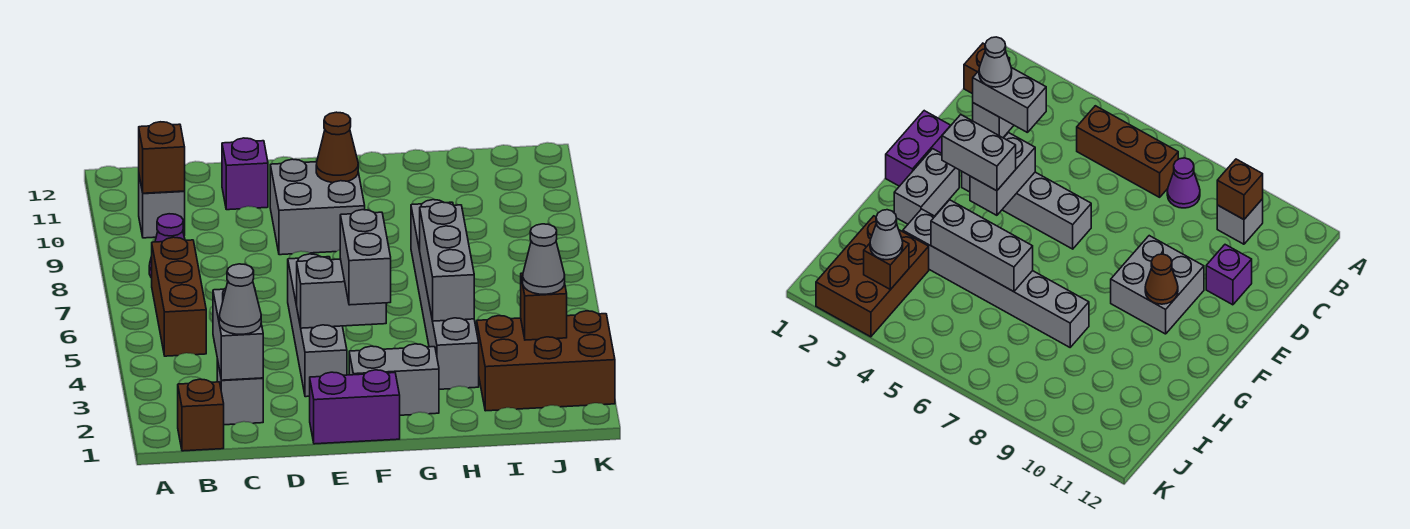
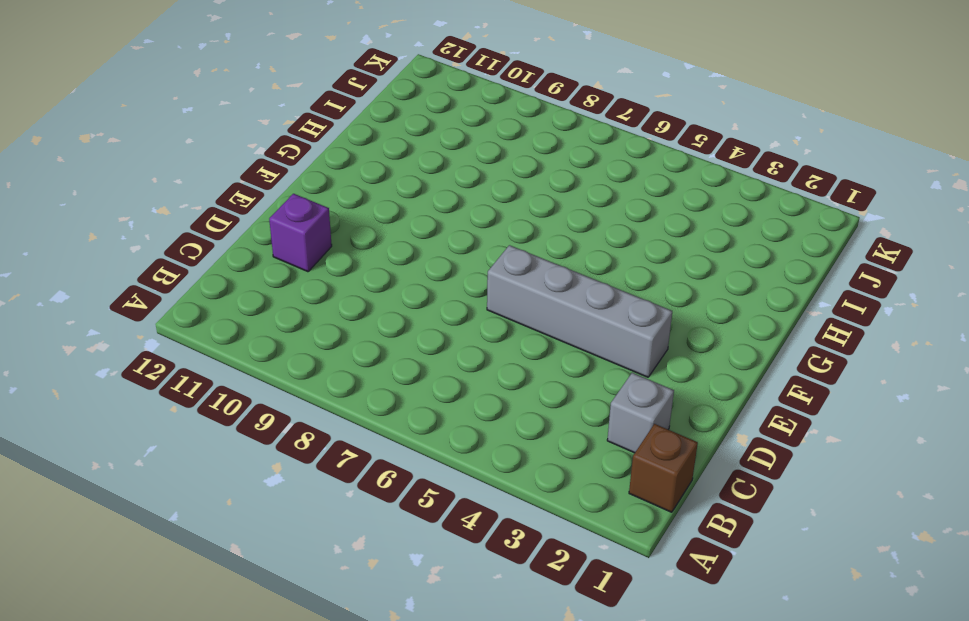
none -> brown brick B5:B7 level 1
none -> purple cone B8 level 1
none -> grey brick B10 level 1

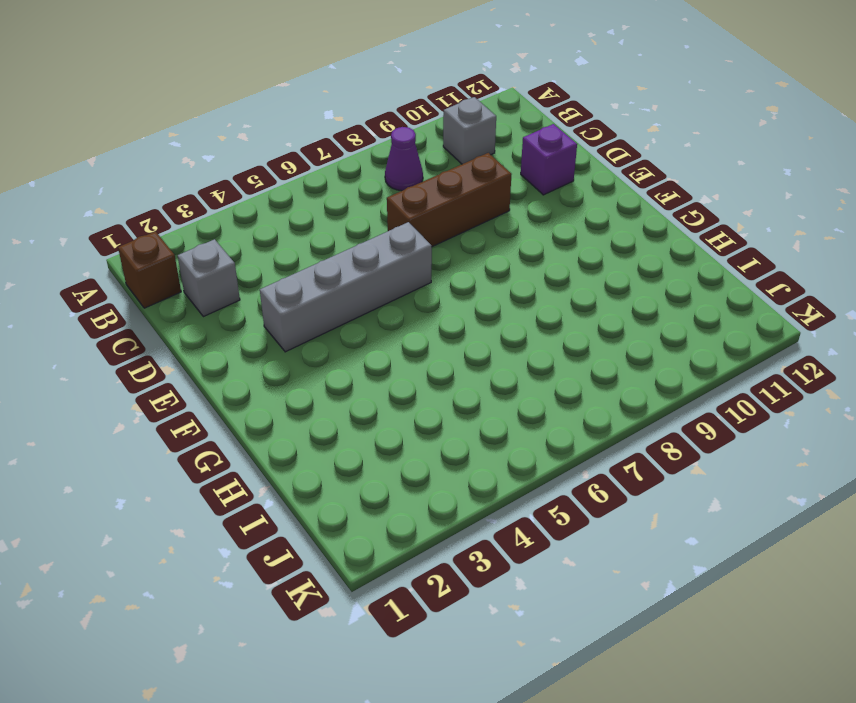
brown brick D7:D9 level 1 -> brown brick B5:B7 level 1
none -> purple brick E1:F1 level 1
none -> grey brick E9:F10 level 1
none -> grey brick F2:G2 level 1

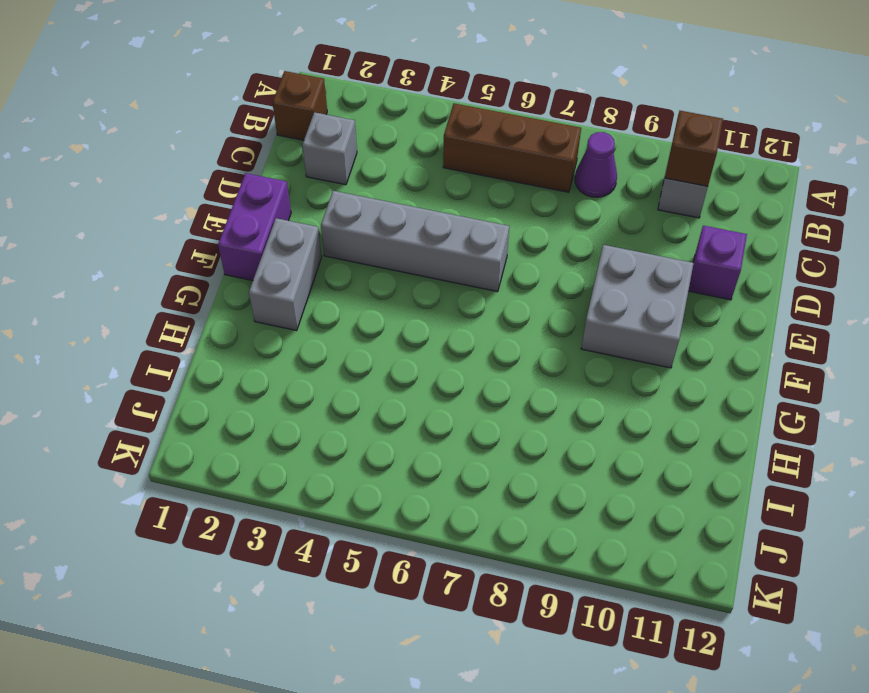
none -> grey brick H3:H8 level 1
none -> brown brick I2:K3 level 1
none -> grey brick C2:C3 level 2

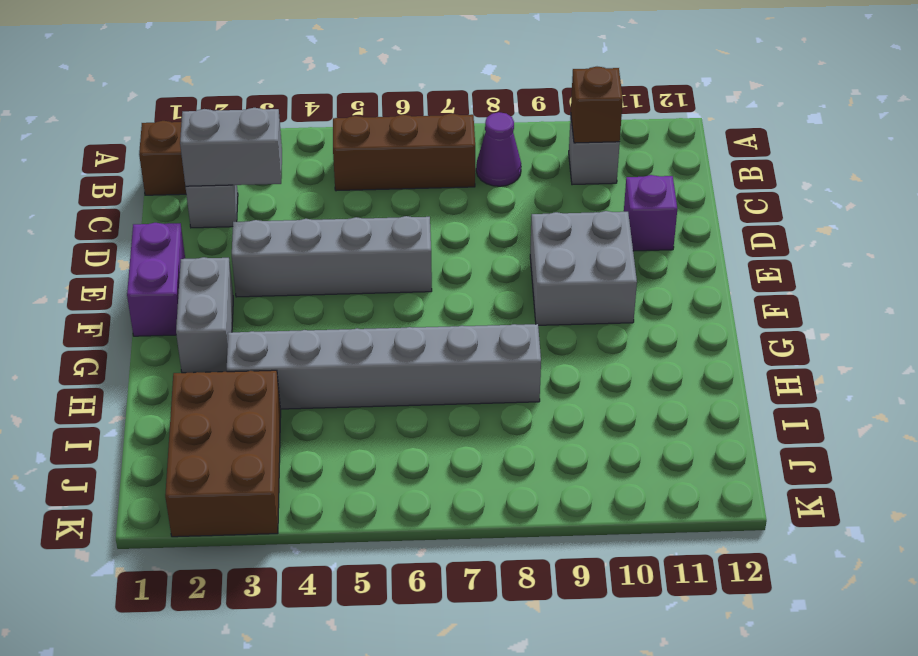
none -> grey brick E4:F4 level 2
none -> brown cone F10 level 2
none -> grey brick H4:H6 level 2

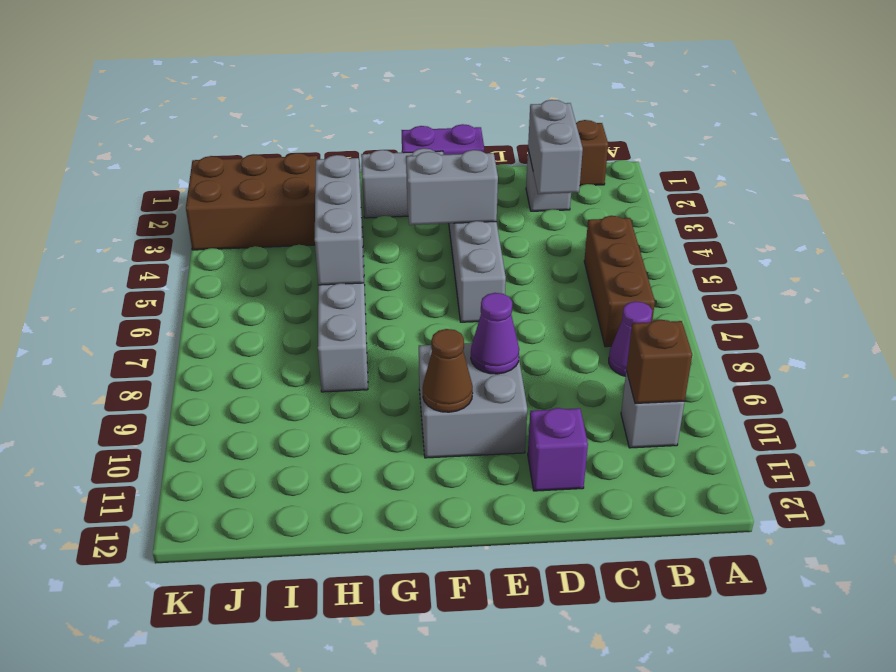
purple cone E9 level 2 -> none
none -> brown brick J3 level 2
none -> grey cone C2 level 3
none -> grey brick F3:F4 level 3

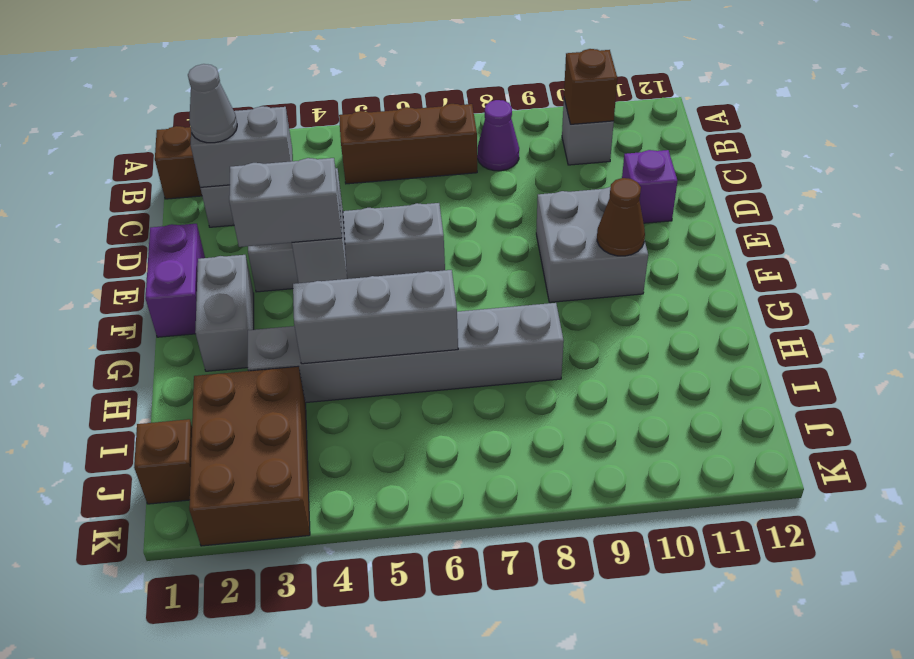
brown brick J1 level 1 -> brown brick J3 level 2
none -> grey cone J3 level 3

